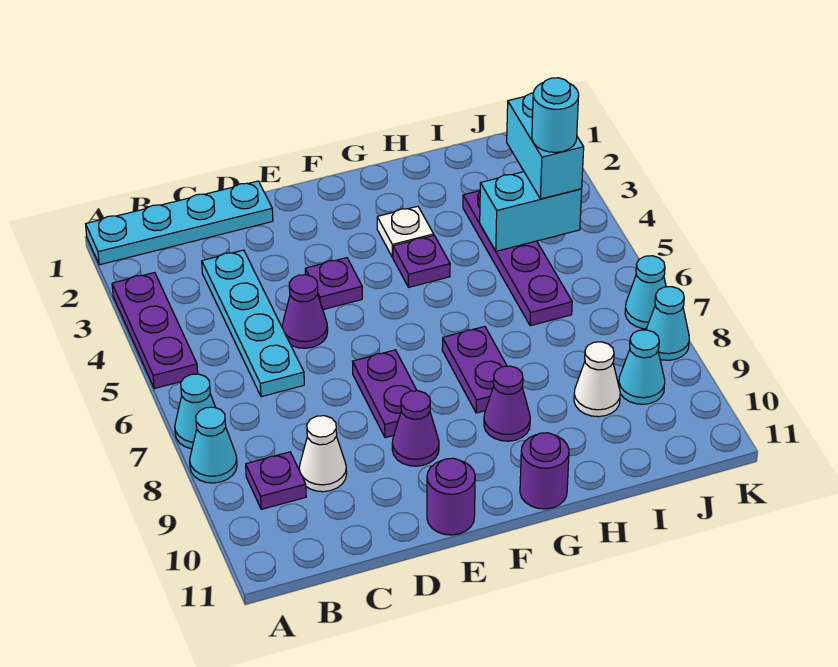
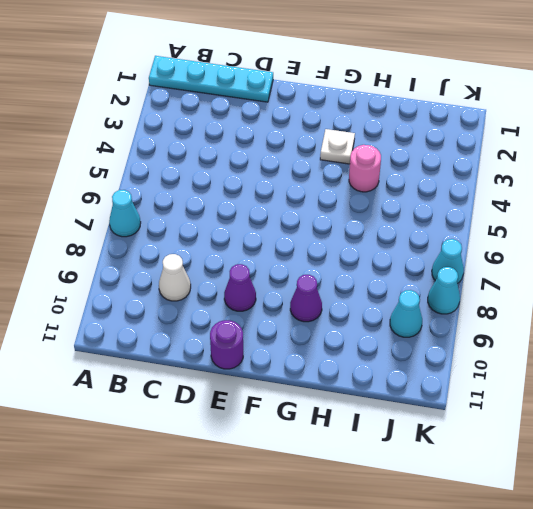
pink round brick H4 level 1 -> none
none -> purple plate A3:A5 level 1
none -> cyan cone A8 level 1
none -> purple plate B9 level 1

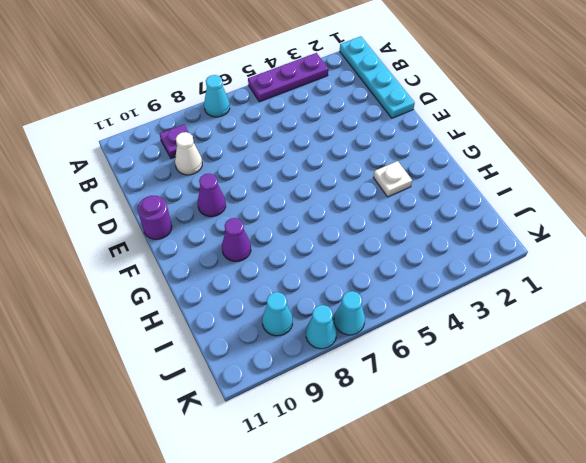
none -> cyan cone A8 level 1
none -> cyan plate C3:C6 level 1
none -> purple cone D5 level 1

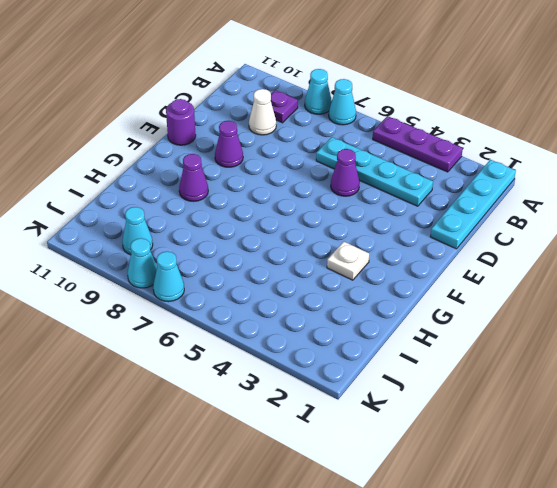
none -> purple plate E4 level 1
none -> purple plate E7:E8 level 1
none -> purple plate G4 level 1

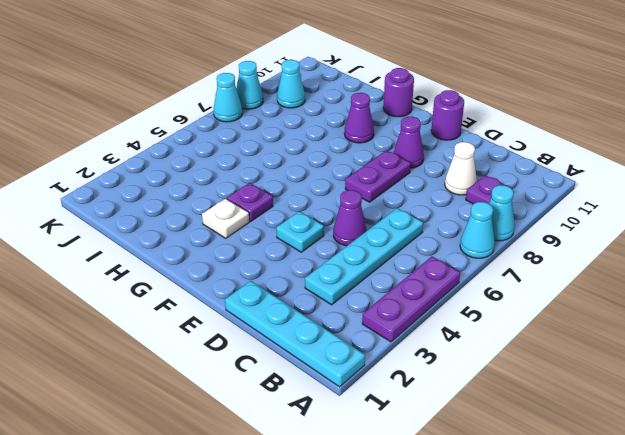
cyan plate E4 level 1 -> purple plate E4 level 1
none -> purple plate G7:G8 level 1
none -> purple plate I3:I6 level 1
none -> white cone I9 level 1

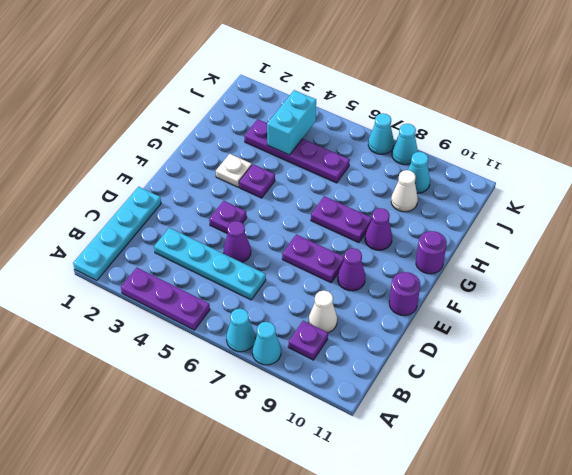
none -> cyan brick J3:J4 level 3
none -> cyan round brick J4 level 4

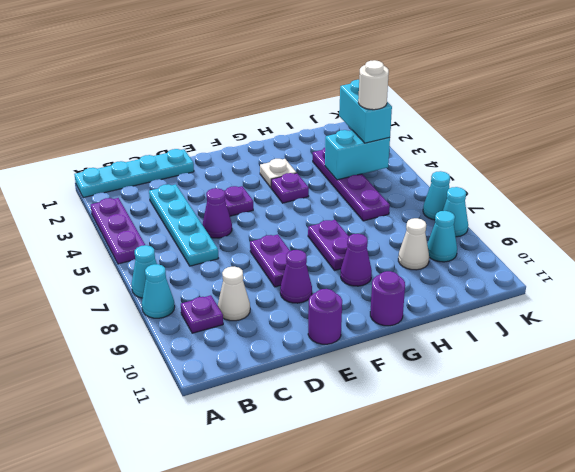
white round brick J4 level 4 -> cyan round brick J4 level 4

